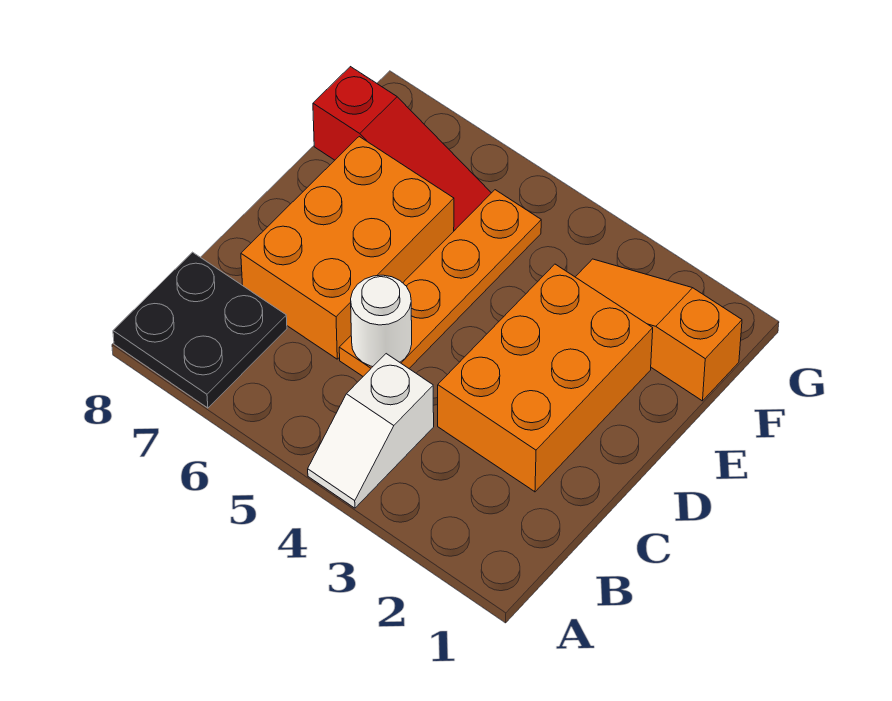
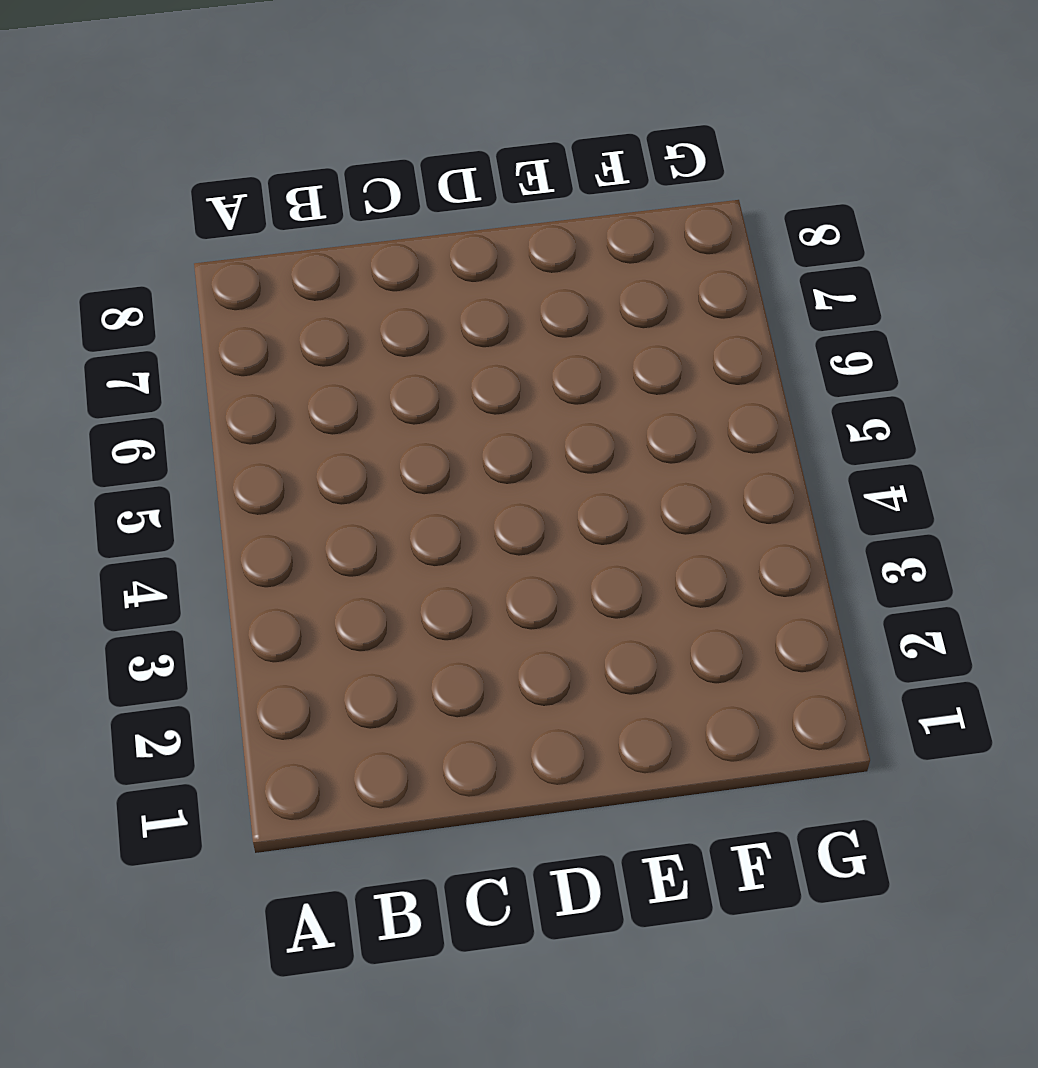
none -> white slope A4:B4 level 1 top B
none -> black plate A7:B8 level 1

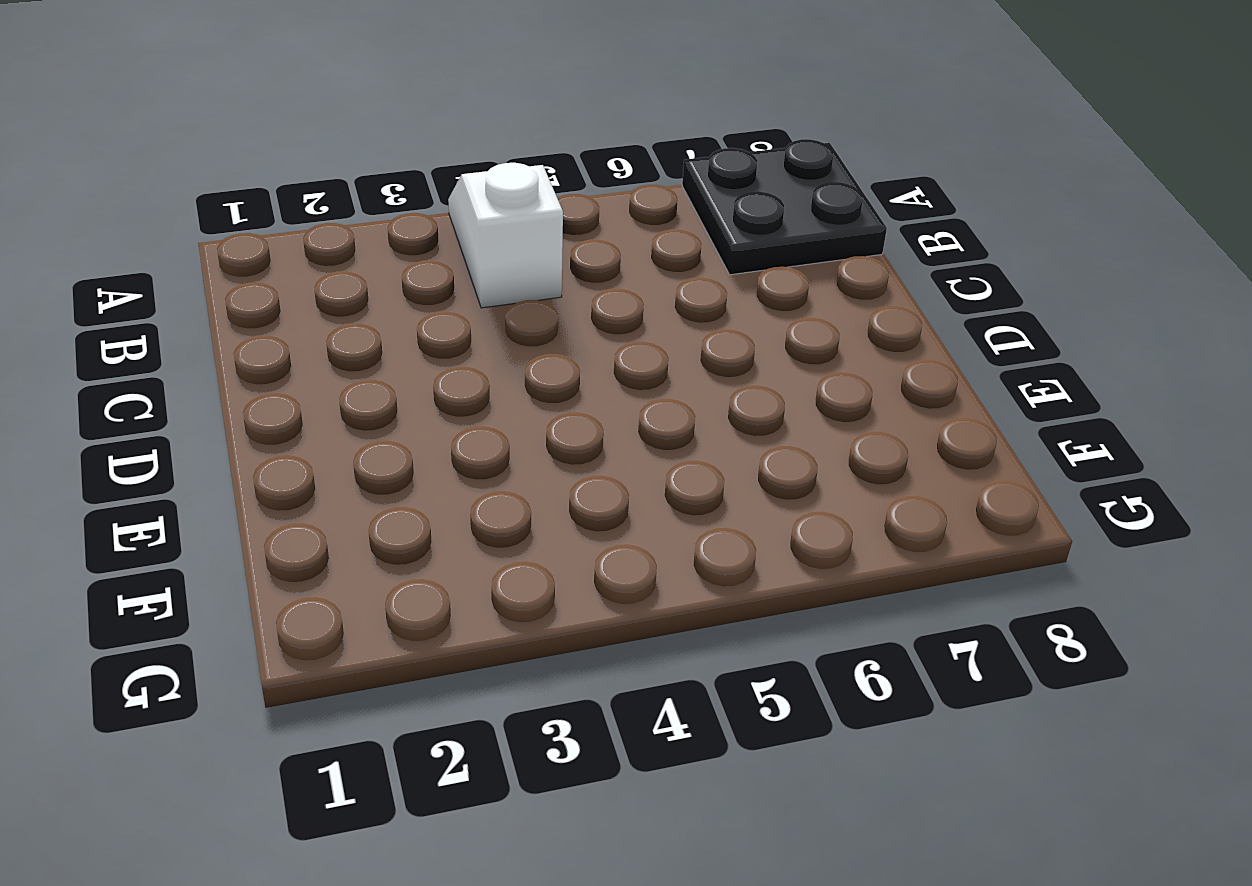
none -> orange brick C2:E3 level 1
none -> orange plate C5:F5 level 1

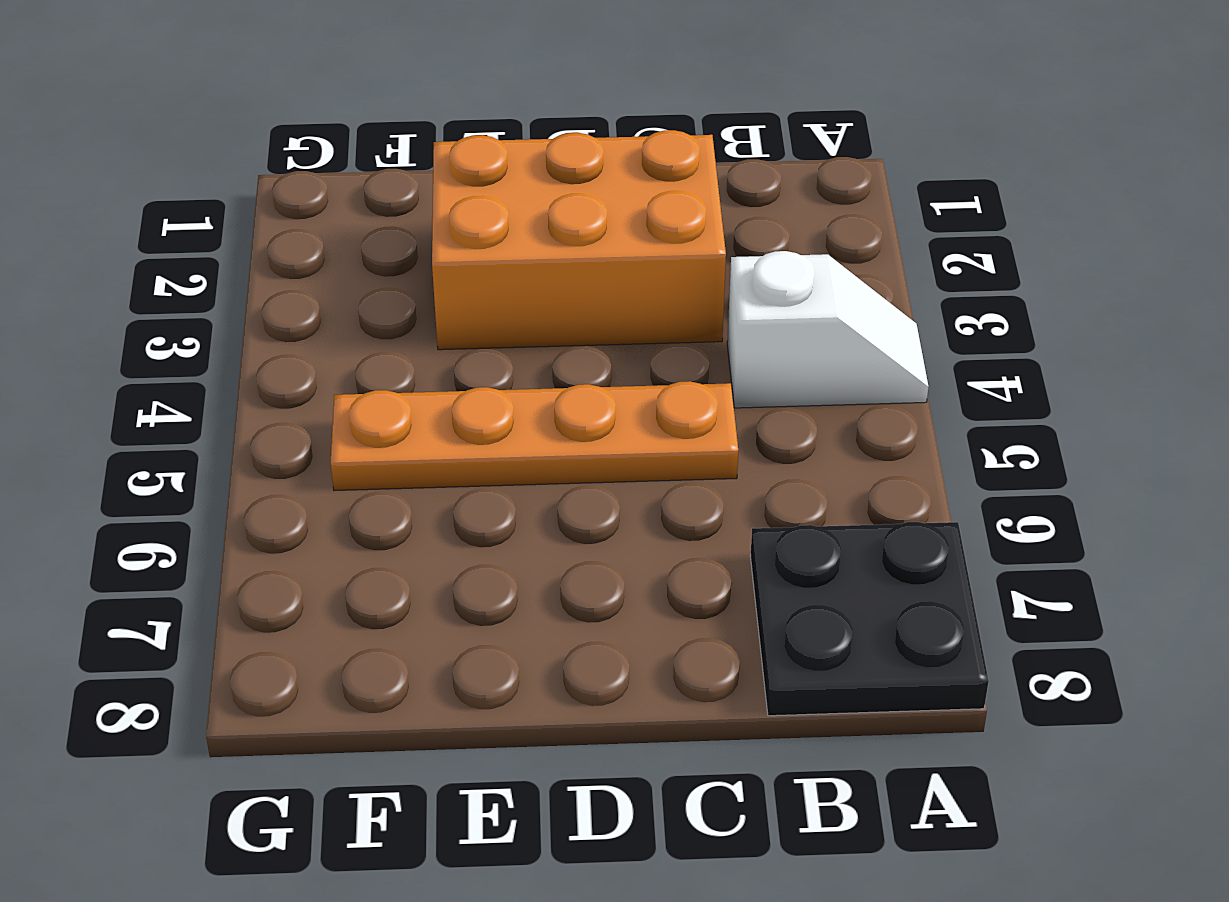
none -> orange brick C6:E7 level 1
none -> orange slope F1:F3 level 1 top 1

